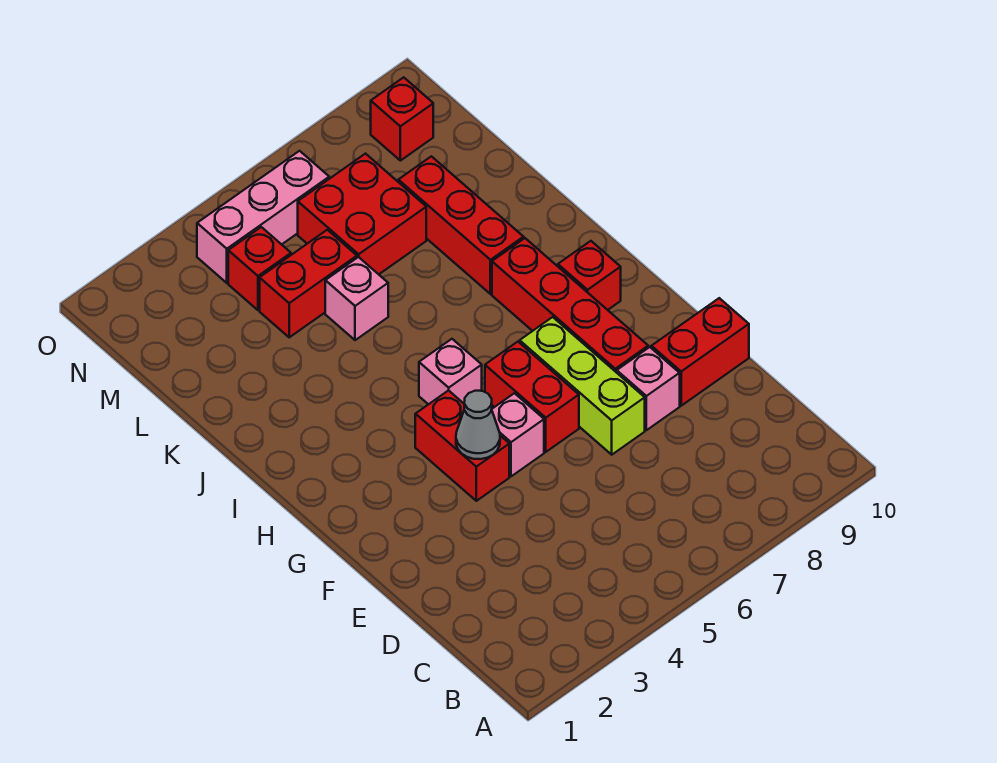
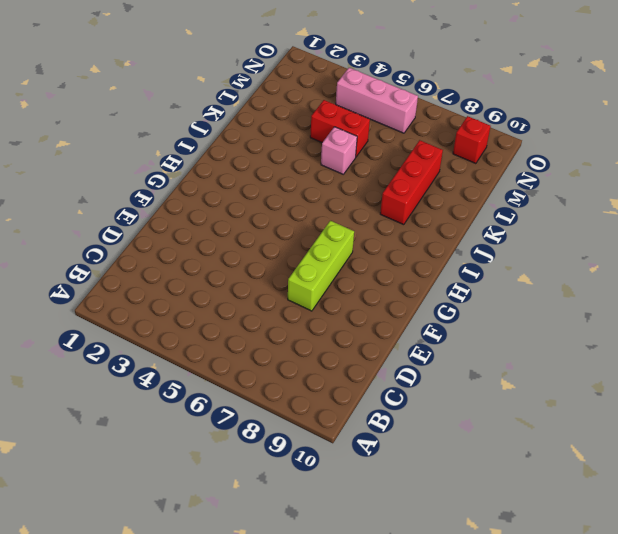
none -> pink brick E8 level 1
none -> red brick E9:E10 level 1
none -> red brick F4:G4 level 1

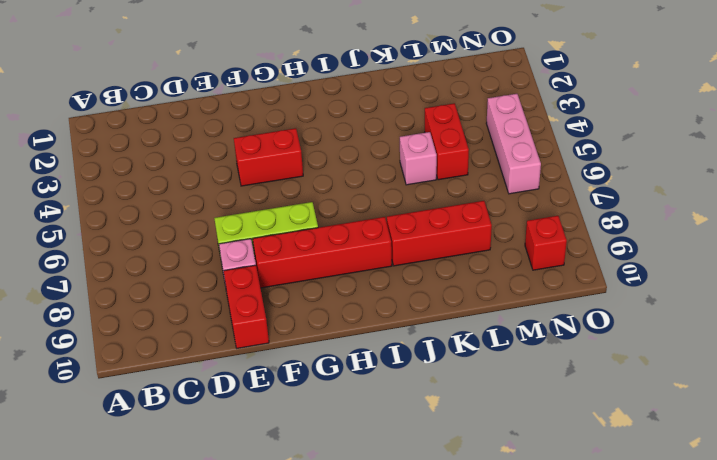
none -> pink brick F5 level 1
none -> red brick F6:G6 level 1
none -> pink brick H5 level 1

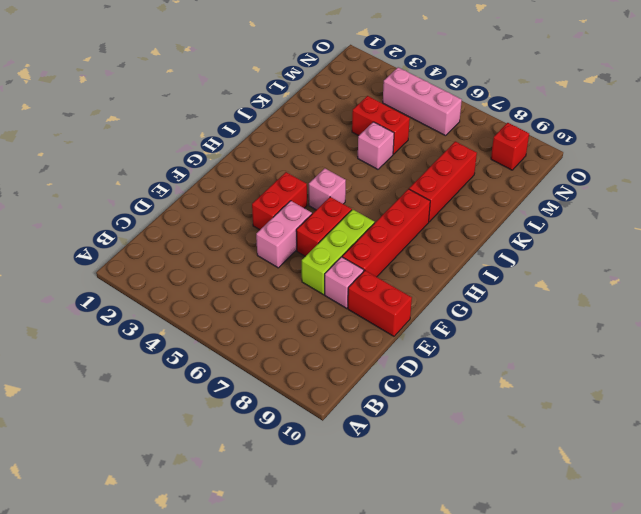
pink brick E5:F5 level 1 -> pink brick F5 level 1
none -> red brick H9 level 1
none -> red brick L6:M7 level 1
none -> red brick M4 level 1

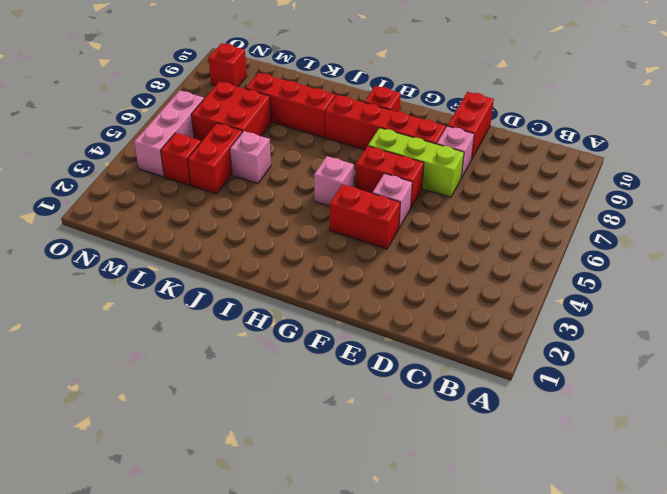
none -> grey cone F4 level 2

